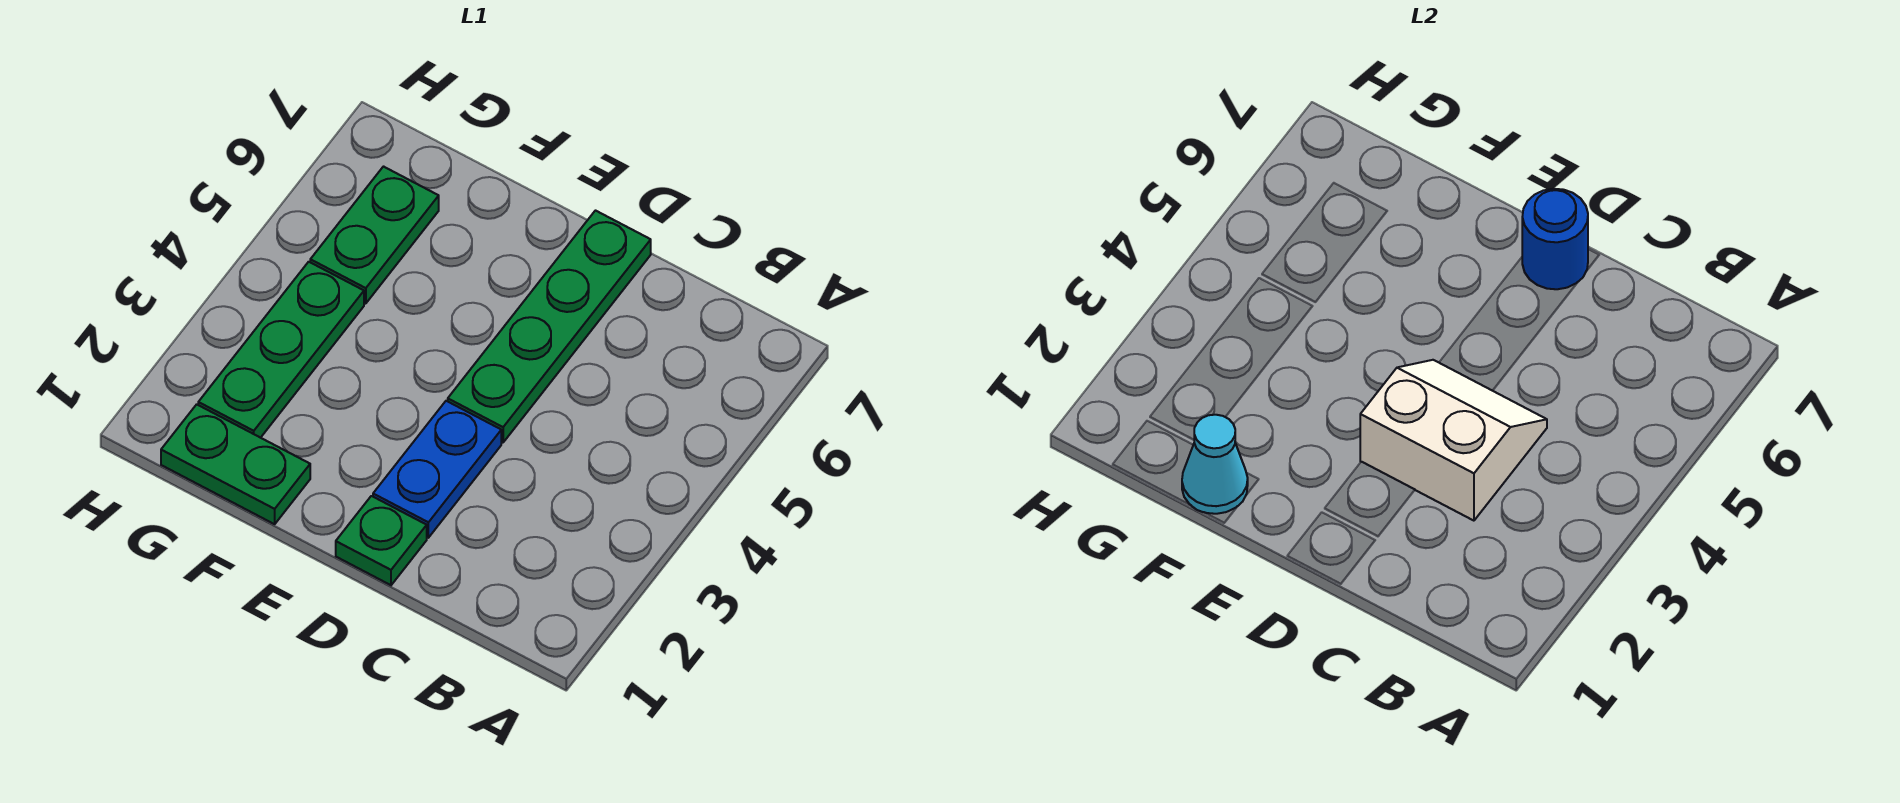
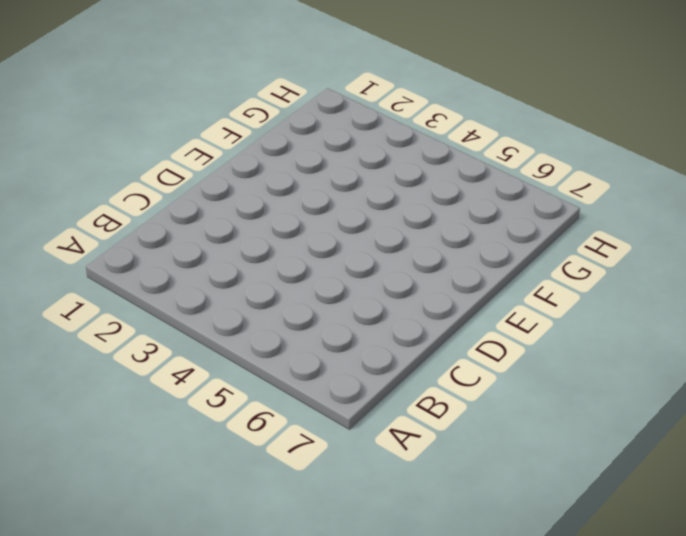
none -> green plate D1 level 1
none -> blue plate D2:D3 level 1

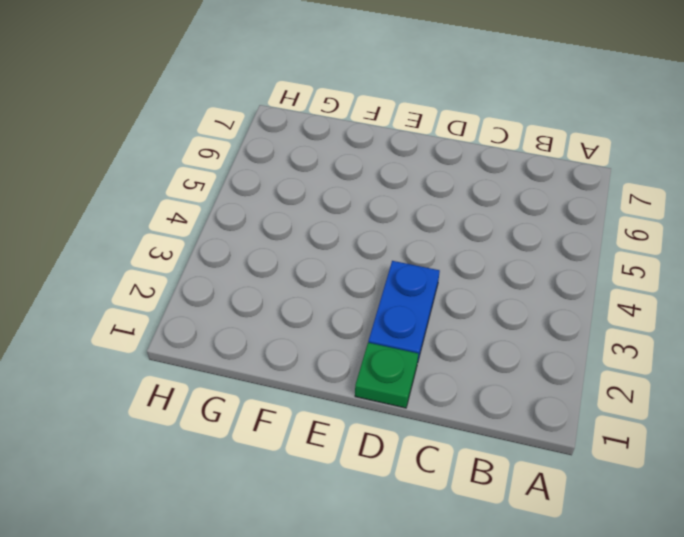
none -> green plate D4:D7 level 1
none -> green plate F1:G1 level 1

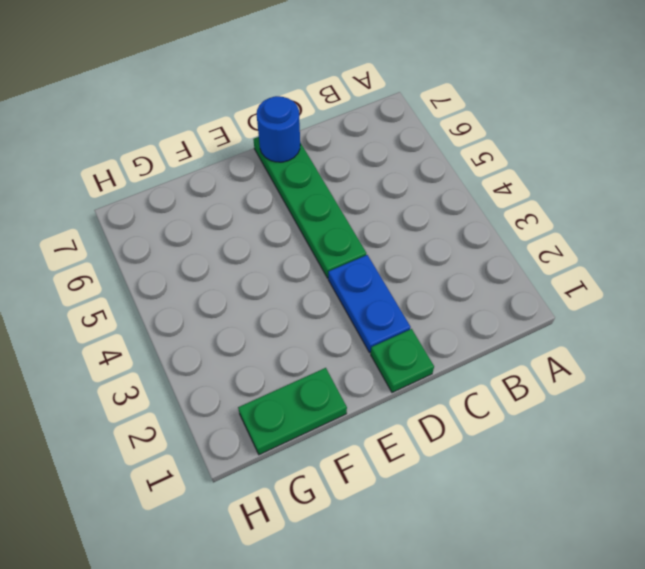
none -> green plate G2:G4 level 1
none -> green plate G5:G6 level 1

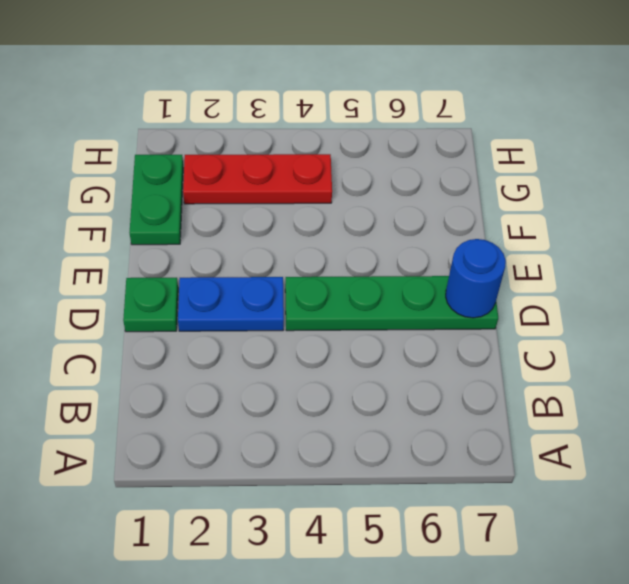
red plate G2:G4 level 1 -> green plate G2:G4 level 1
none -> green plate G5:G6 level 1
none -> white slope C3:D4 level 2 top 3

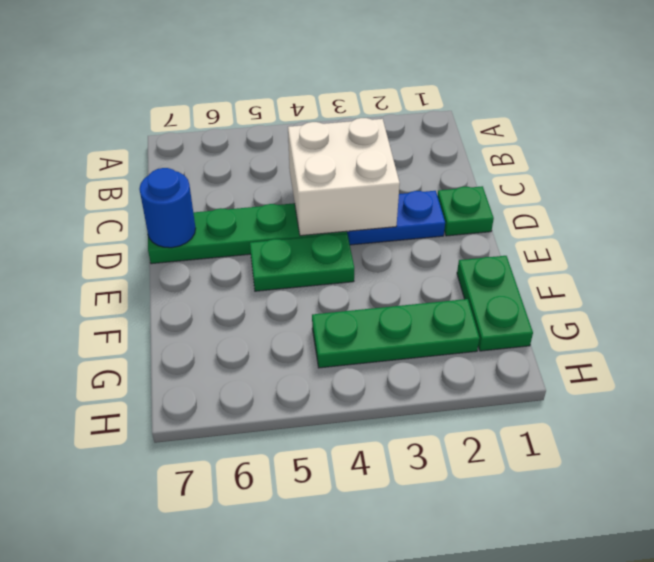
white brick C3:D4 level 2 -> white slope C3:D4 level 2 top 3
green plate E4:E5 level 1 -> green plate G5:G6 level 1
none -> cyan cone F1 level 2

